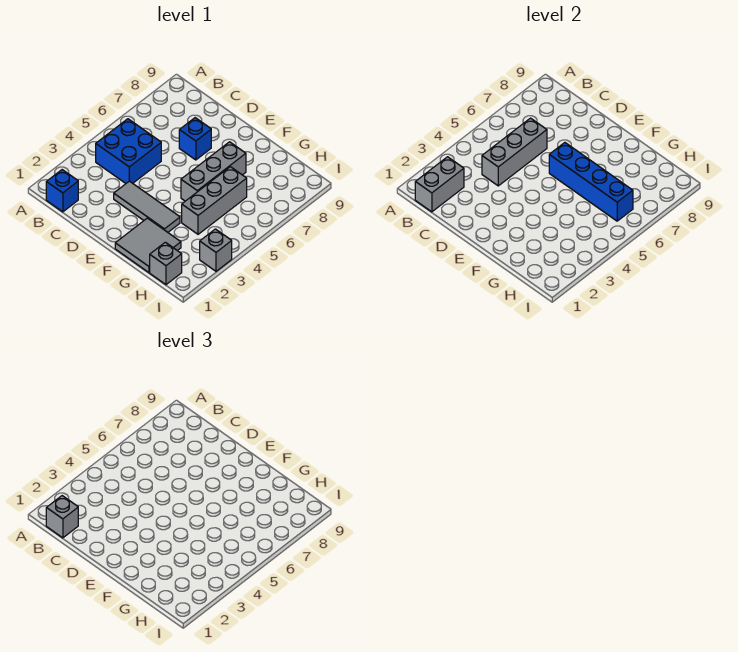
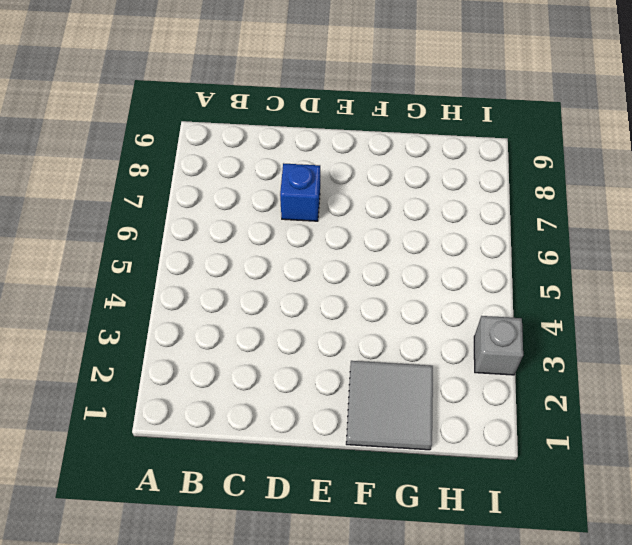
none -> blue brick B1 level 1
none -> blue brick B4:C5 level 1
none -> grey tile D3:F3 level 1

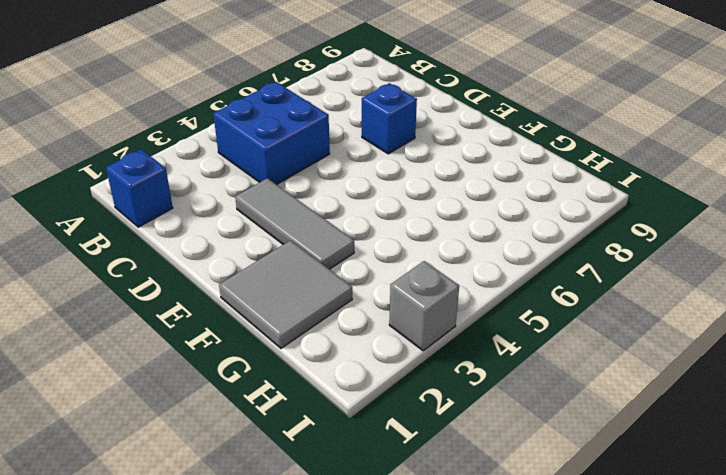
none -> grey brick F5:F7 level 1
none -> grey brick G4:G6 level 1
none -> grey brick H1 level 1

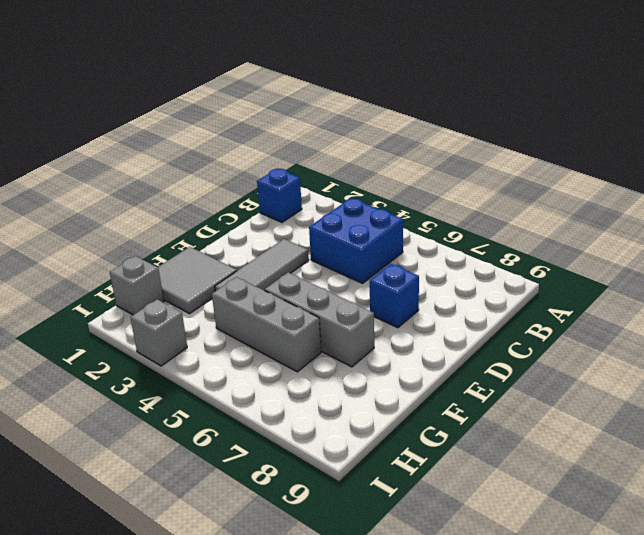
none -> grey brick B1:B2 level 2
none -> grey brick C4:C6 level 2
none -> blue brick E6:H6 level 2

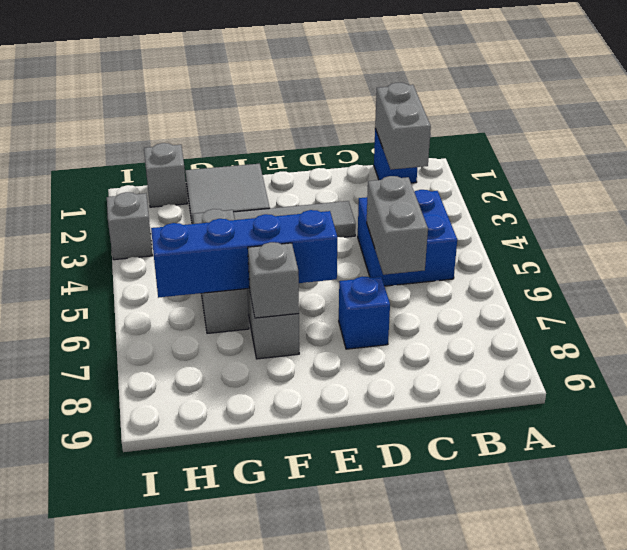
grey brick C5:C6 level 2 -> grey brick C4:C6 level 2
grey brick F7 level 2 -> grey brick B1 level 3

